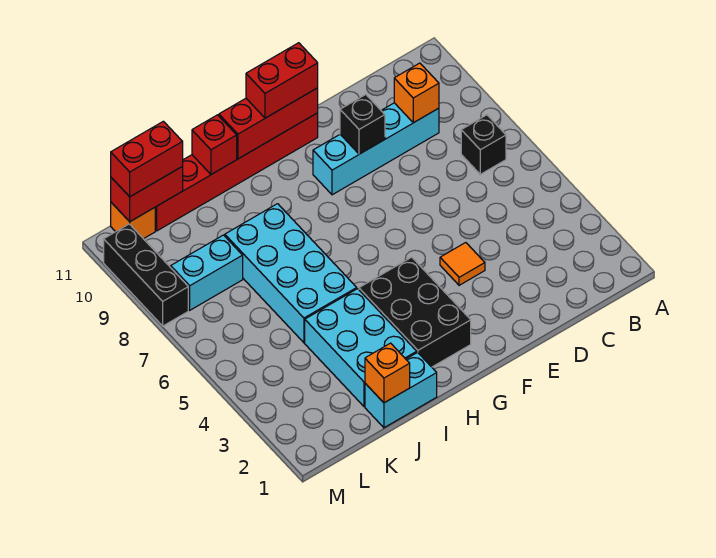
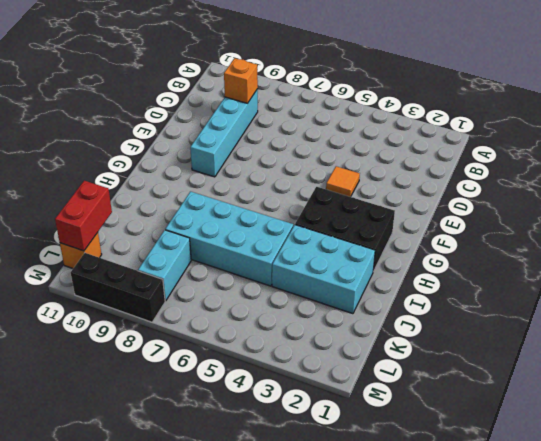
none -> black brick B7 level 1
none -> red brick F11:K11 level 1
none -> cyan brick I1:J1 level 1

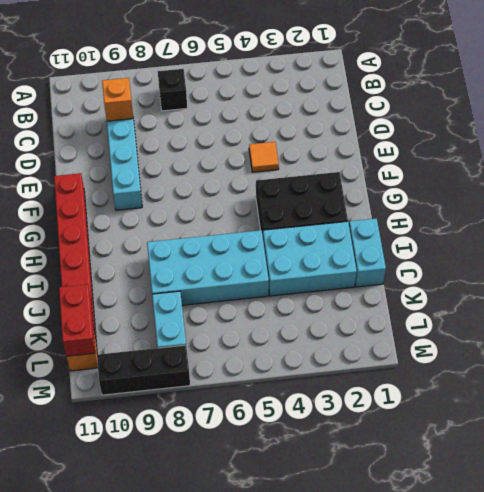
none -> black brick E9 level 2
none -> red brick F11:H11 level 2
none -> red brick I11 level 2

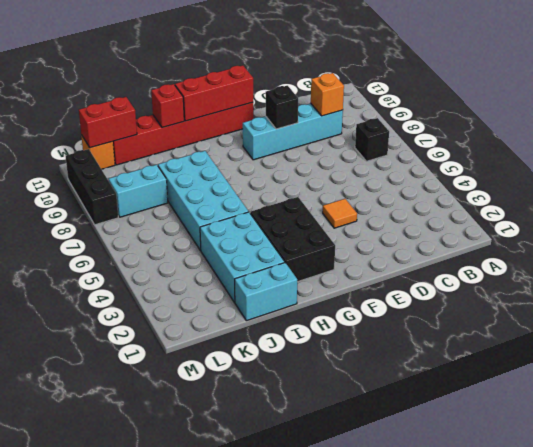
none -> orange brick J1 level 2
none -> red brick F11:G11 level 3
none -> red brick K11:L11 level 3

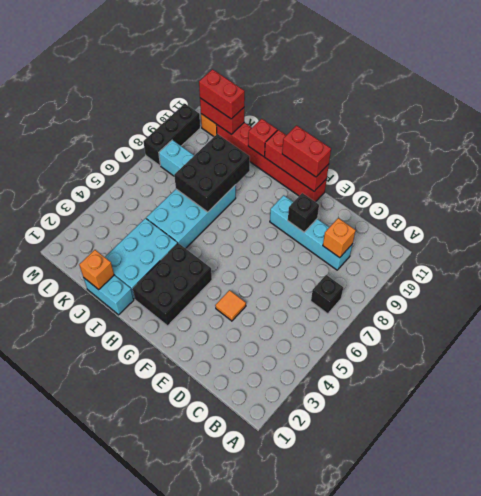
black brick I7:J9 level 2 -> none

